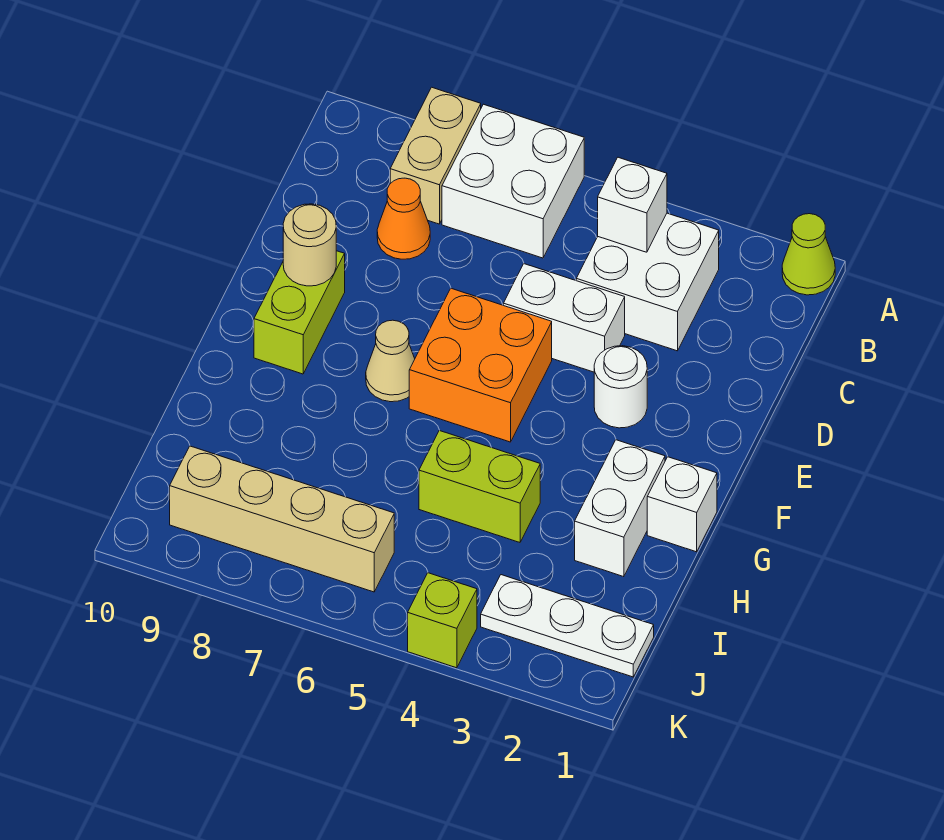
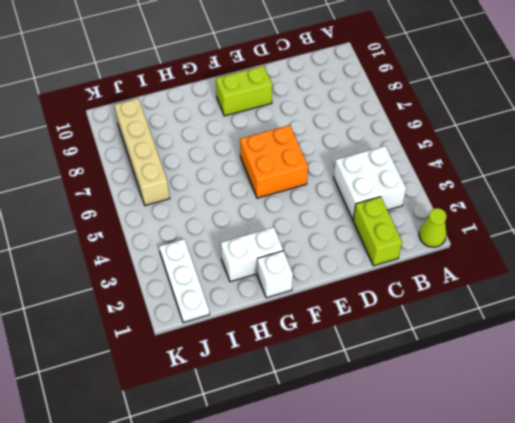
lime brick C1:C2 level 1 -> lime brick H4:H5 level 1
none -> white brick A6:B7 level 1
none -> tan brick A8:B8 level 1
none -> orange cone C8 level 1

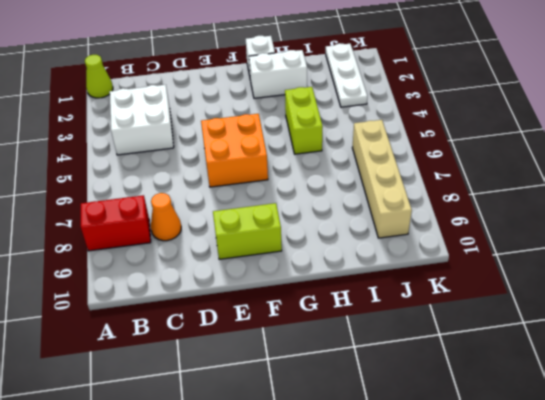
red brick A8:B8 level 1 -> tan brick A8:B8 level 1
none -> white brick A6:B7 level 1
none -> white brick D4:D5 level 1
none -> white round brick E3 level 1

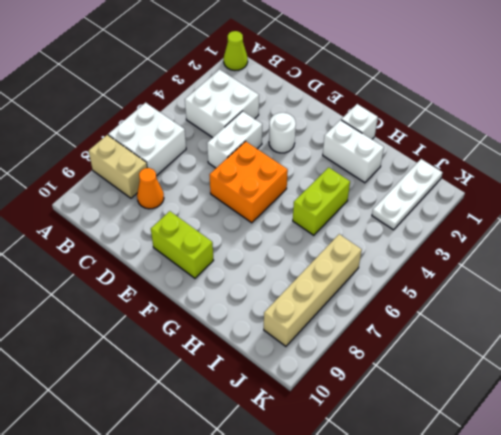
none -> tan cone F7 level 1
none -> lime brick K4 level 1
none -> white brick B4 level 2

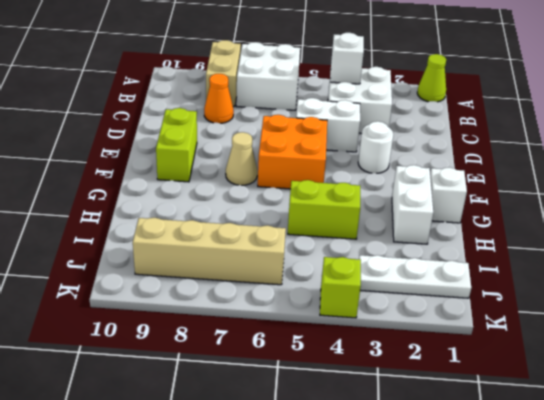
none -> tan round brick E9 level 2

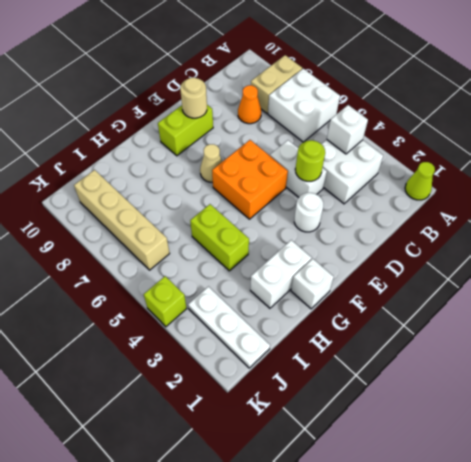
lime round brick D4 level 2 -> none

